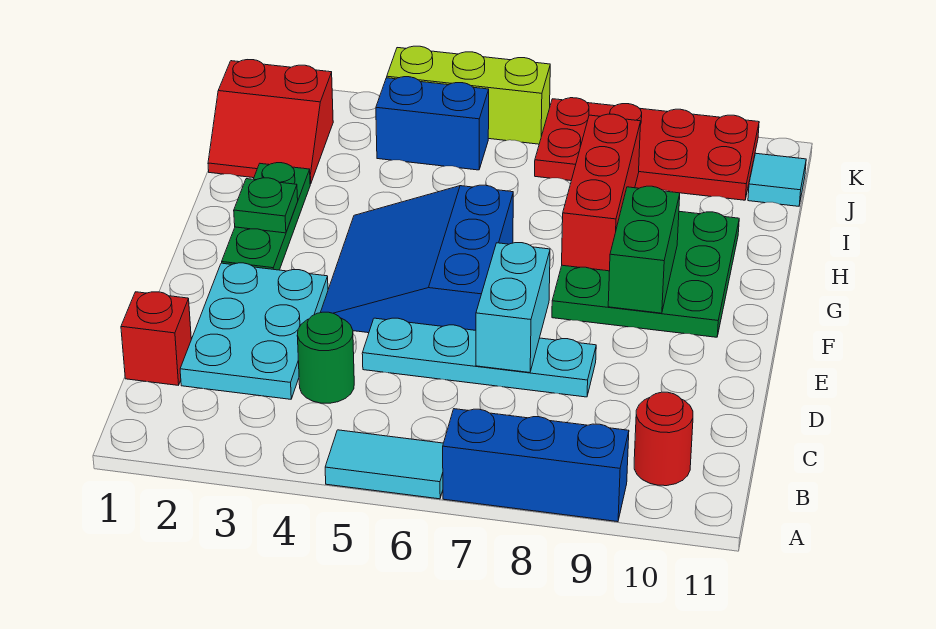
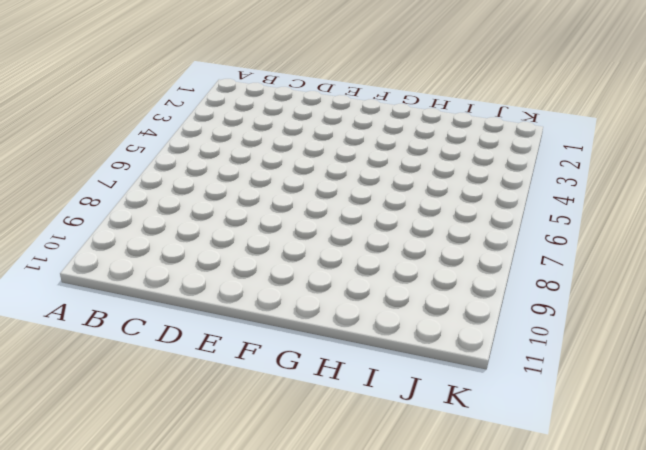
none -> cyan tile A5:A6 level 1
none -> blue brick A7:A9 level 1
none -> red round brick B10 level 1

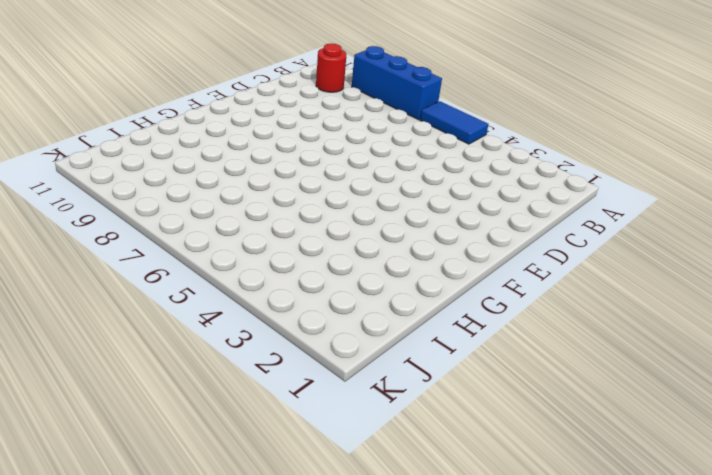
blue tile A5:A6 level 1 -> cyan tile A5:A6 level 1
none -> red brick C1 level 1
none -> cyan plate C2:E3 level 1
none -> green round brick C4 level 1

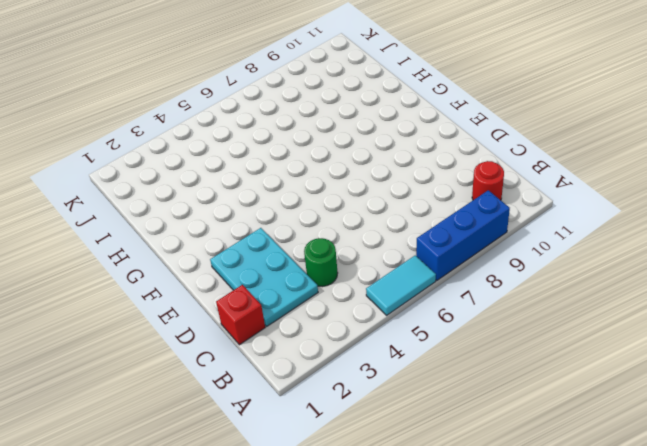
none -> cyan plate D5:D8 level 1
none -> blue slope E4:G6 level 1 top 6
none -> green plate F2:H2 level 1

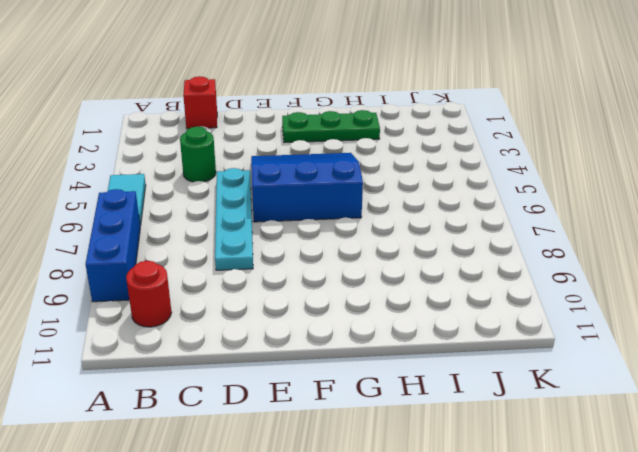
none -> cyan plate C2:E3 level 1
none -> green plate F8:H10 level 1
none -> red slope I1:J2 level 1 top J

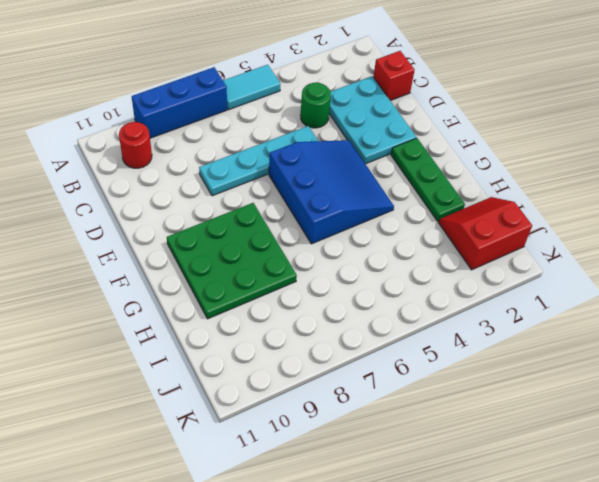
none -> blue brick J4:J5 level 1
none -> red plate J7:K10 level 1
none -> cyan tile J11 level 1

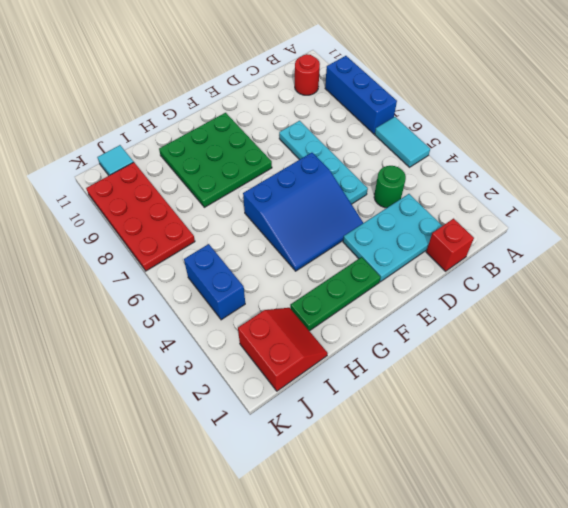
none -> lime brick K4:K6 level 1
none -> cyan brick D7:E7 level 2
none -> green brick F9:G9 level 2

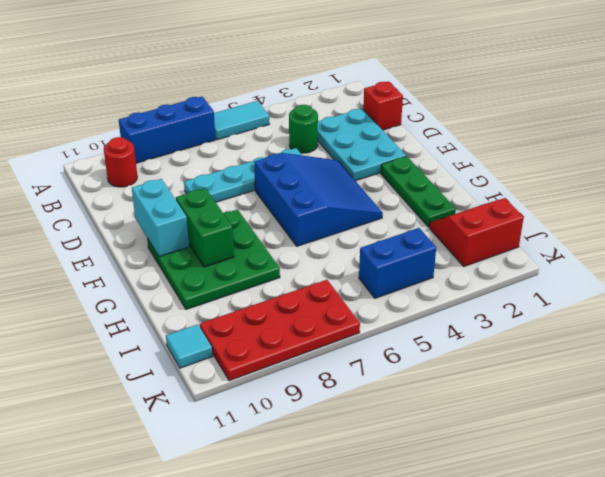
cyan brick E10:F10 level 2 -> cyan brick D7:E7 level 2
none -> lime brick K4:K6 level 1
none -> green plate G2 level 2
none -> red brick G8:I8 level 2

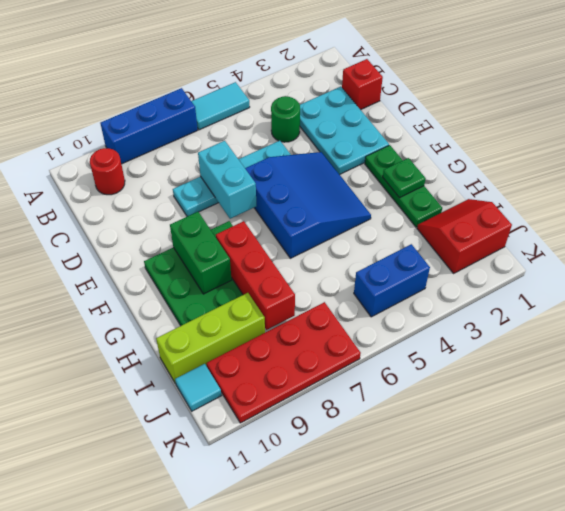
lime brick I9:I11 level 1 -> lime brick K4:K6 level 1

